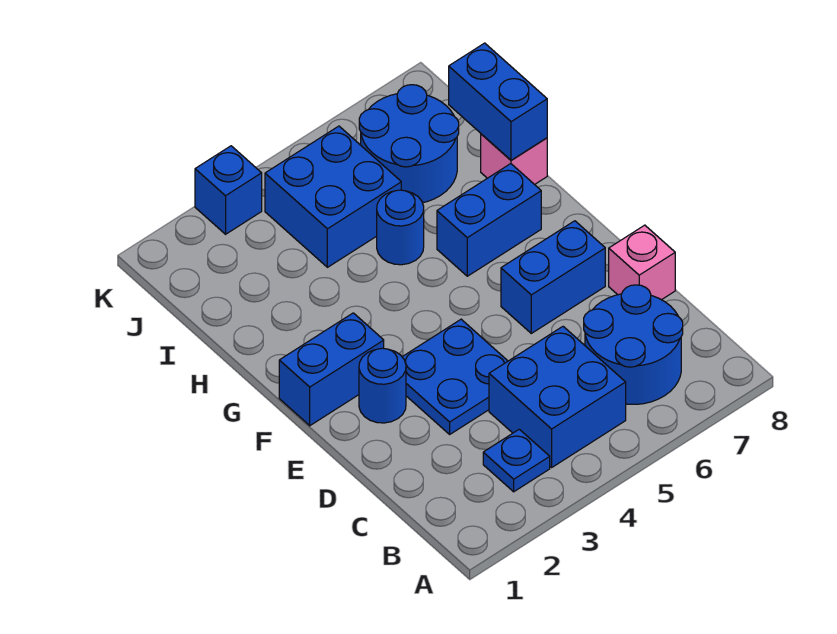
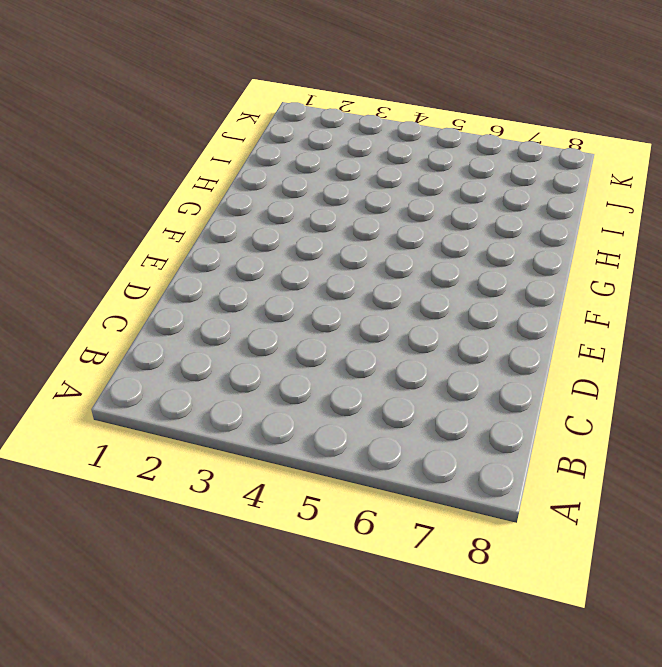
none -> blue plate B3 level 1
none -> blue brick B4:C5 level 1
none -> blue round brick B6:C7 level 1

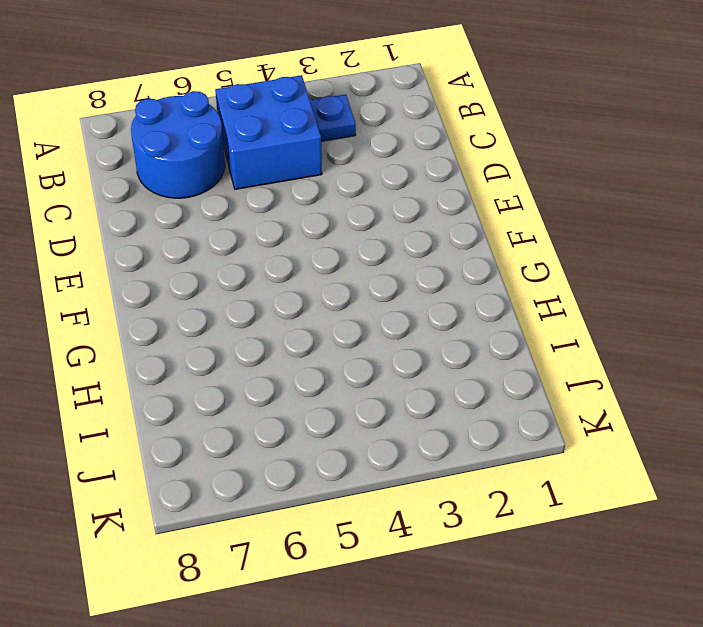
none -> blue plate D3:E4 level 1
none -> pink brick D8 level 1
none -> blue round brick E2 level 1

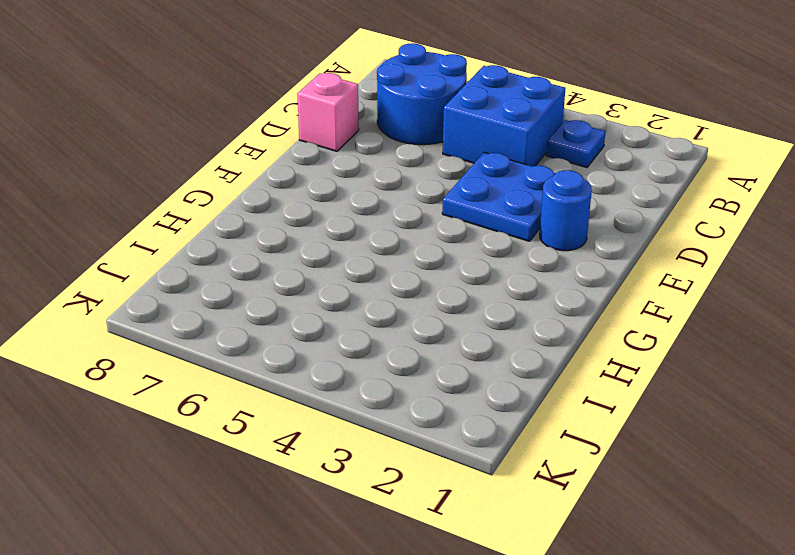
none -> blue brick E6:E7 level 1
none -> blue brick F1:F2 level 1
none -> blue brick G6:G7 level 1

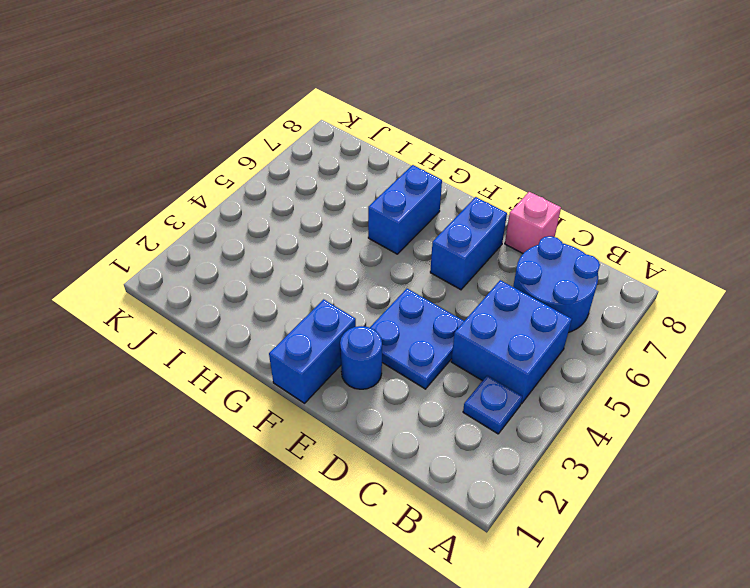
none -> blue round brick H5 level 1
none -> pink brick H8 level 1
none -> blue brick I4:J5 level 1

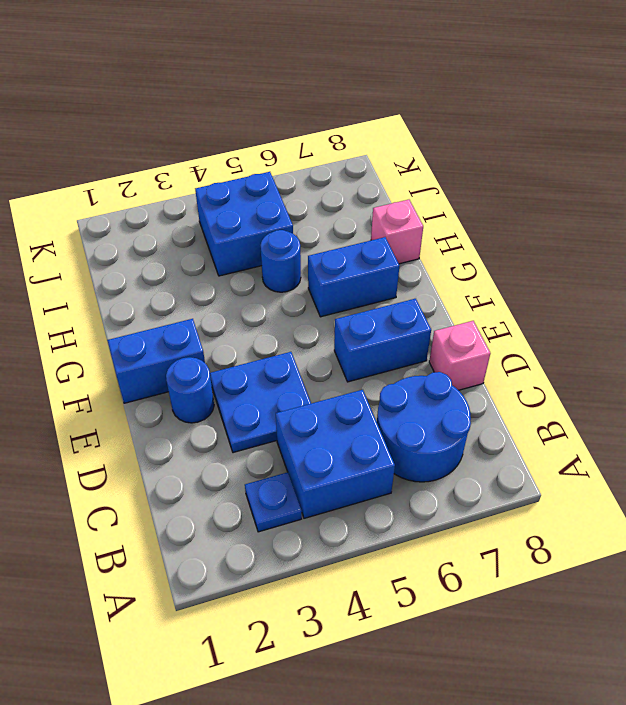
none -> blue round brick I6:J7 level 1
none -> blue brick K3 level 1
none -> blue brick H8:I8 level 2

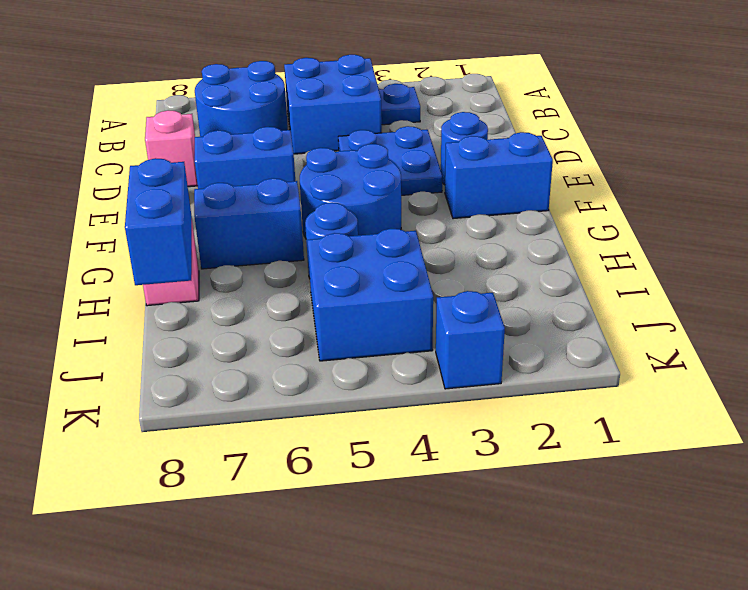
blue round brick F4:G5 level 1 -> blue round brick I6:J7 level 1

